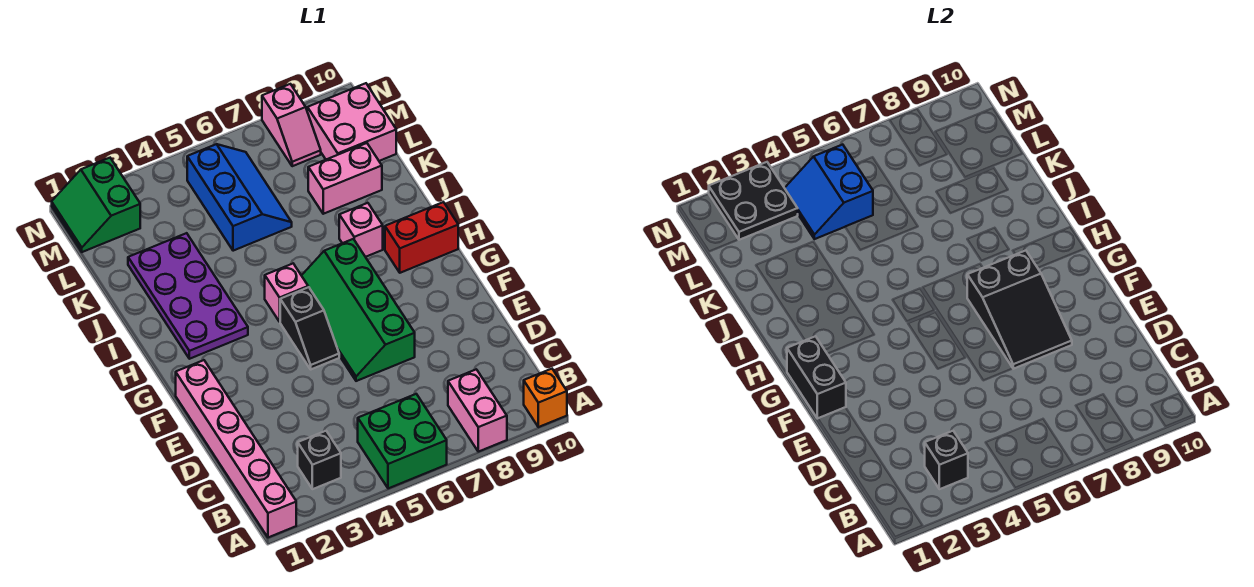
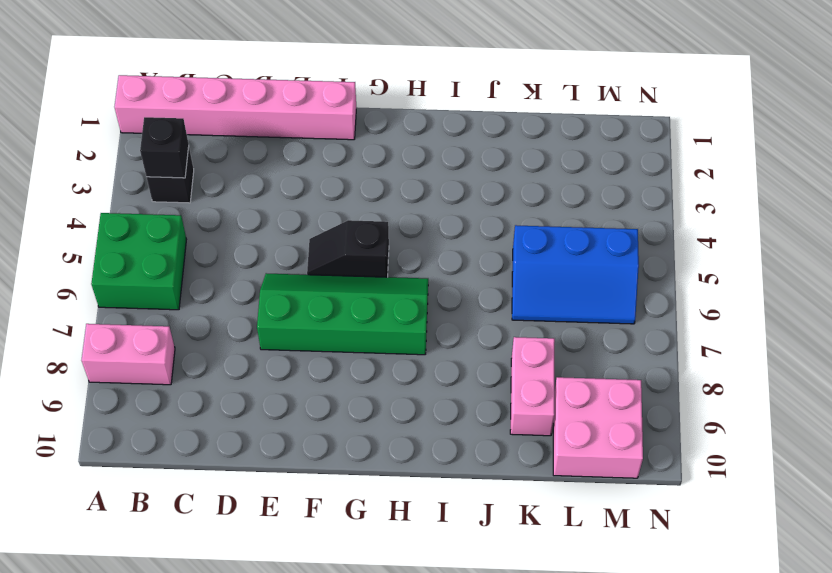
none -> orange brick A10 level 1
none -> purple plate H2:K3 level 1
none -> pink brick H5 level 1

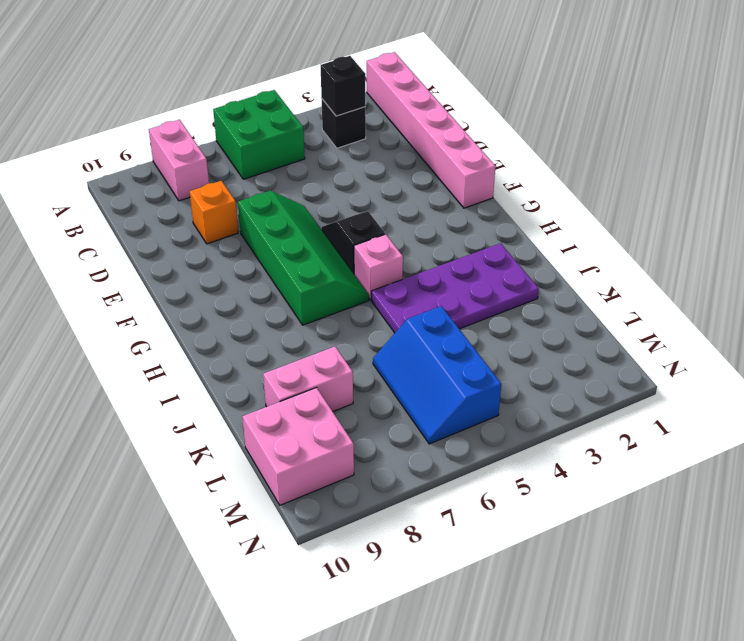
orange brick D8 level 1 -> orange brick A10 level 1
purple plate I2:J5 level 1 -> purple plate H2:K3 level 1
none -> red brick H9:H10 level 1
none -> pink brick I8 level 1
none -> green slope M1:N2 level 1 top 2

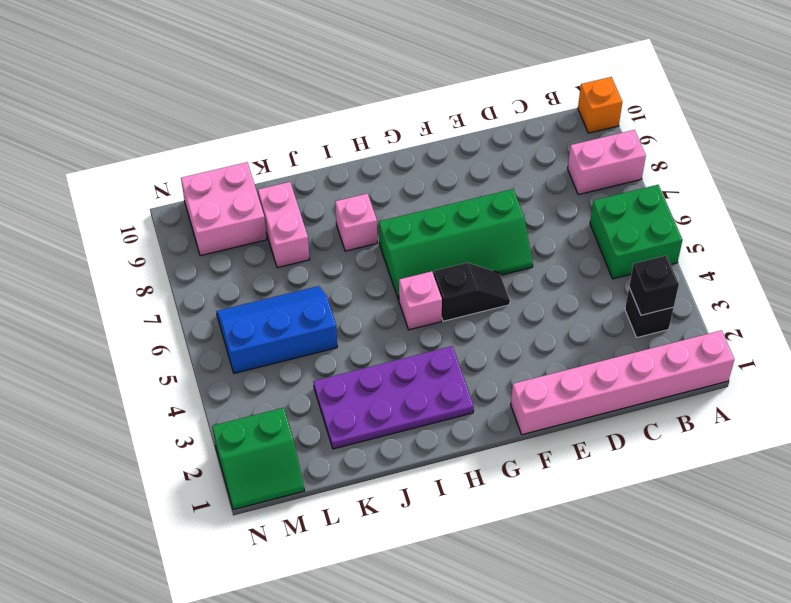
none -> red brick H9:H10 level 1
none -> pink slope M8:N8 level 1 top N
none -> black slope E7:G8 level 2 top G

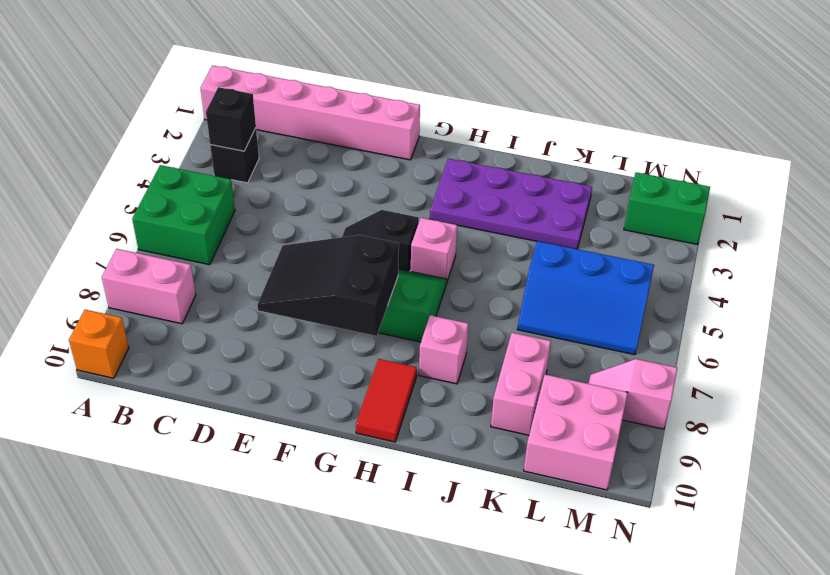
red tile H9:H10 level 1 -> red brick H9:H10 level 1
none -> black brick F1:G1 level 2
none -> blue slope L4:M5 level 2 top 5
none -> black plate M2:N3 level 2

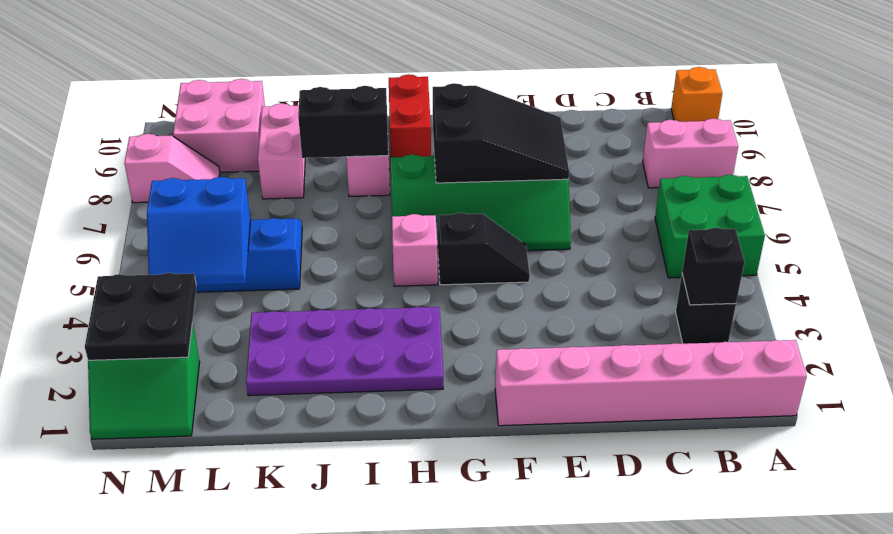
black brick I8:J8 level 2 -> black brick F1:G1 level 2

